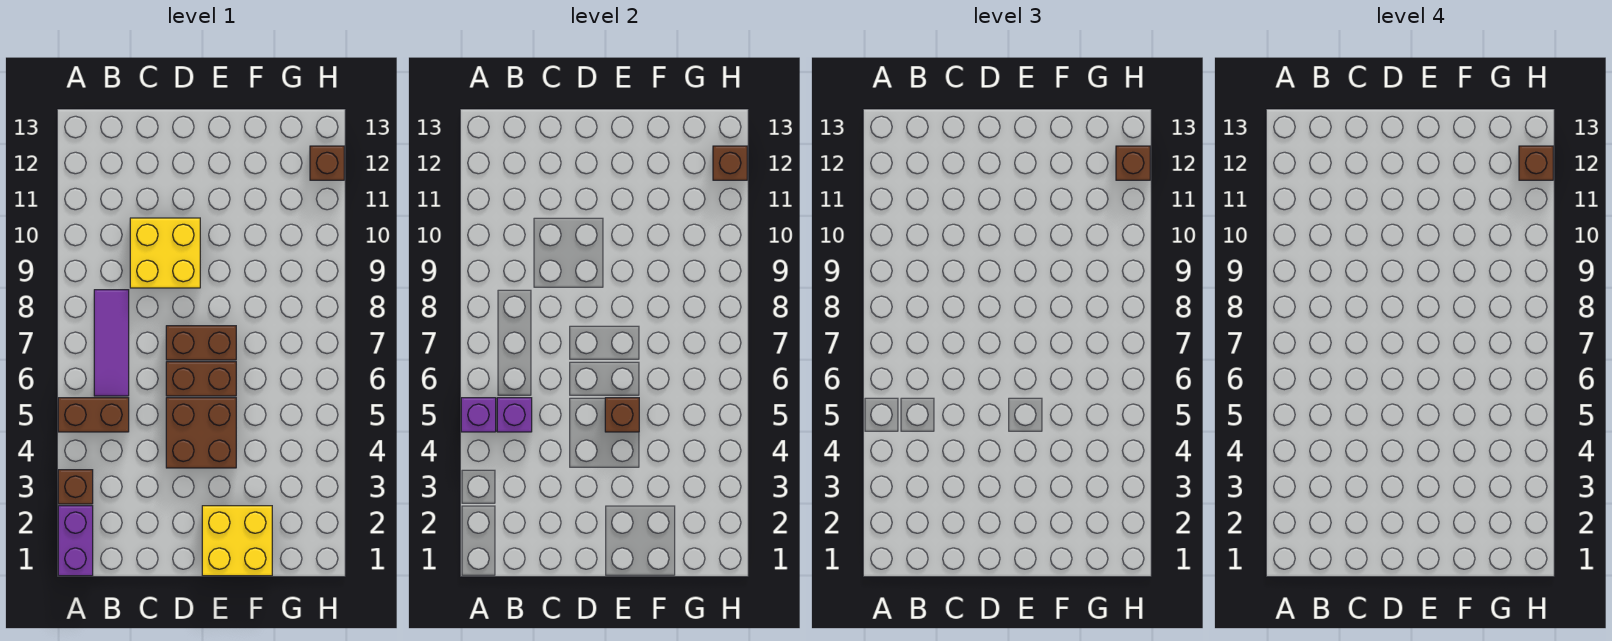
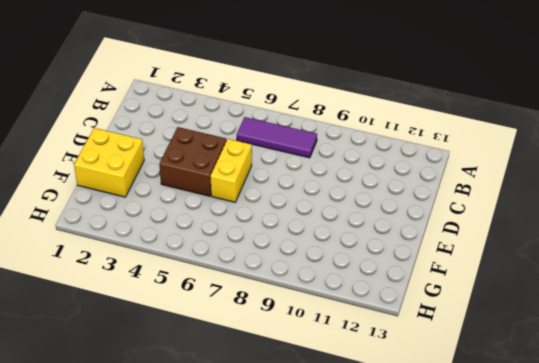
yellow brick D6:E6 level 1 -> brown brick D6:E6 level 1
none -> purple brick A1:A2 level 1
none -> brown brick A3 level 1
none -> brown brick A5:B5 level 1

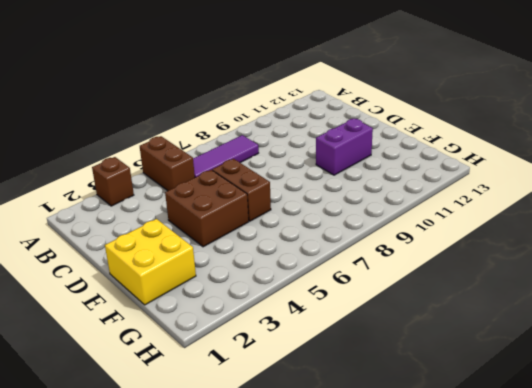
purple brick E10:E11 level 1 -> purple brick A1:A2 level 1
none -> yellow brick C9:D10 level 1
none -> brown brick D7:E7 level 1
none -> brown brick H12 level 1

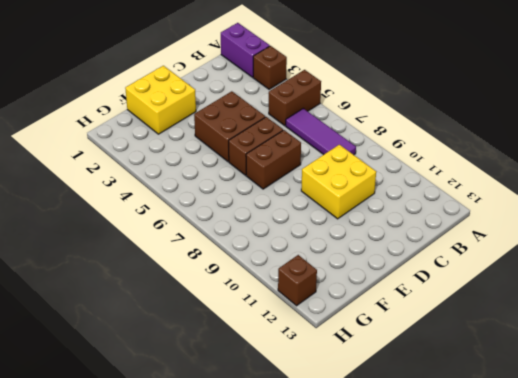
none -> purple brick A5 level 2
none -> purple brick B5 level 2
none -> brown brick E5 level 2

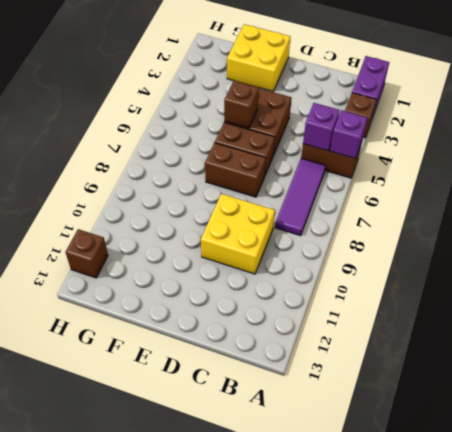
none -> brown brick H12 level 2
none -> brown brick H12 level 3
none -> brown brick H12 level 4

